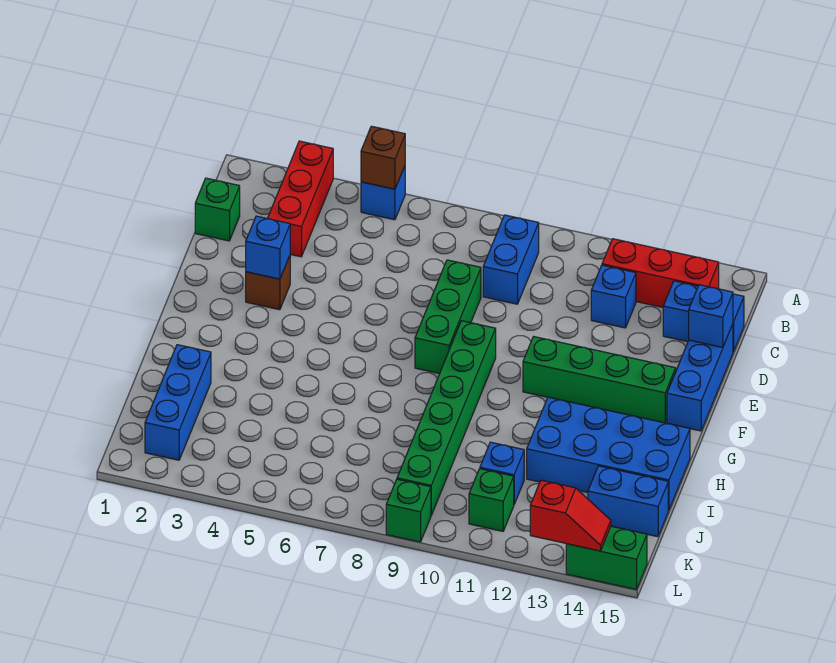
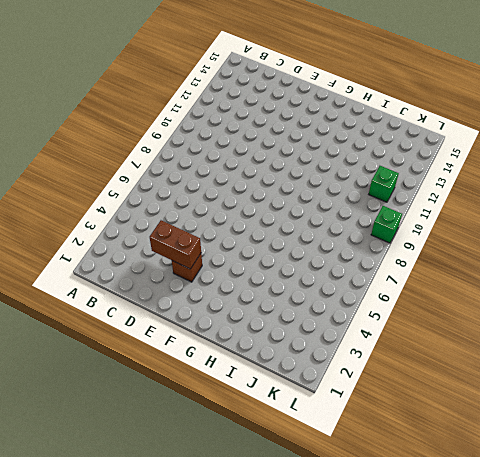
brown brick D3:E3 level 2 -> blue brick E3 level 2
none -> red brick A3:C3 level 1
none -> blue brick A5 level 1
none -> blue brick B9:C9 level 1

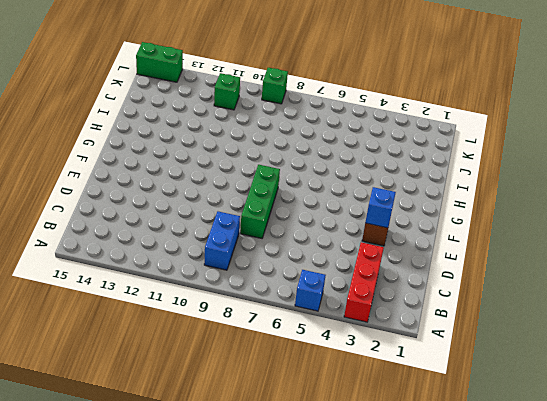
none -> red brick B12:B14 level 1
none -> green brick C1 level 1
none -> blue brick C12 level 1

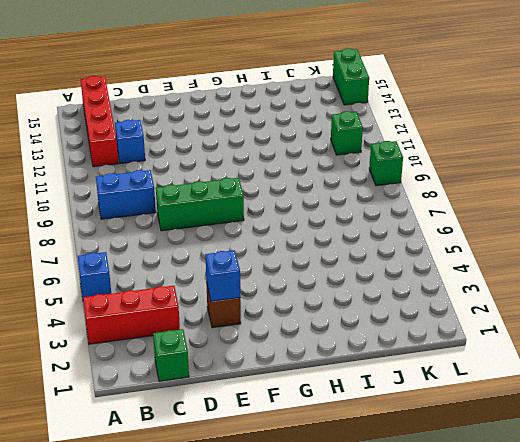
red brick B12:B15 level 1 -> red brick B12:B14 level 1
none -> blue brick C14:C15 level 1
none -> blue brick D15:F15 level 1
none -> green brick F9:K9 level 1

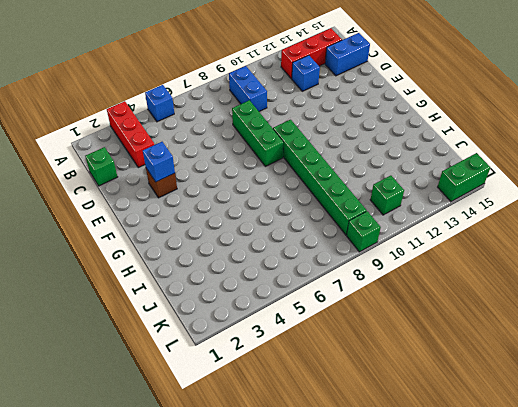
none -> blue brick D15:F15 level 1
none -> green brick F11:F14 level 1
none -> blue brick H12:I15 level 1

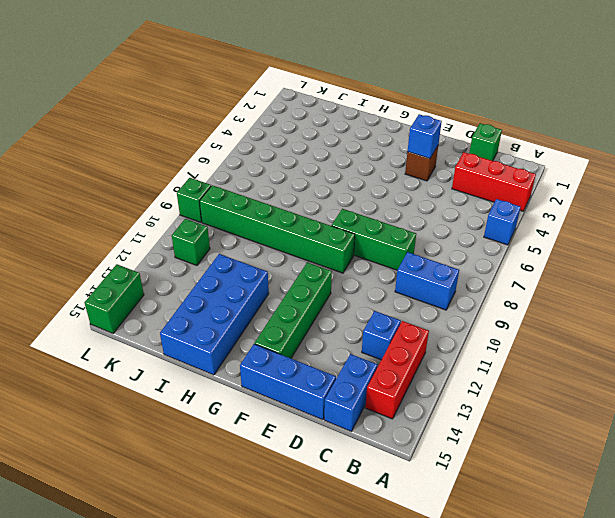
none -> blue brick I2:K2 level 1
none -> blue brick J11 level 1
none -> blue brick J14:J15 level 1

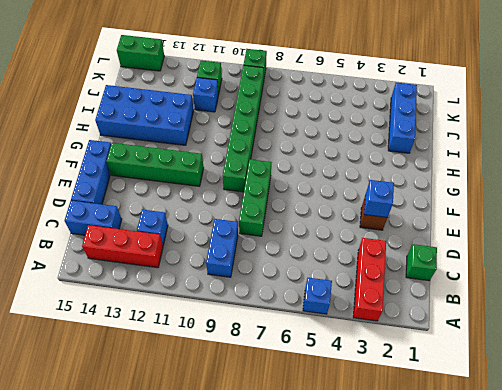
none -> blue brick J14:J15 level 1
none -> brown brick A5 level 2
none -> blue brick D15 level 2

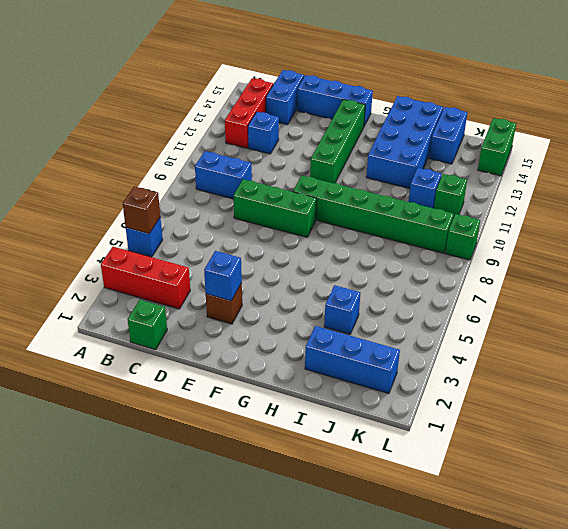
blue brick I4 level 1 -> blue brick D15 level 2
none -> red slope L13:L14 level 2 top 13

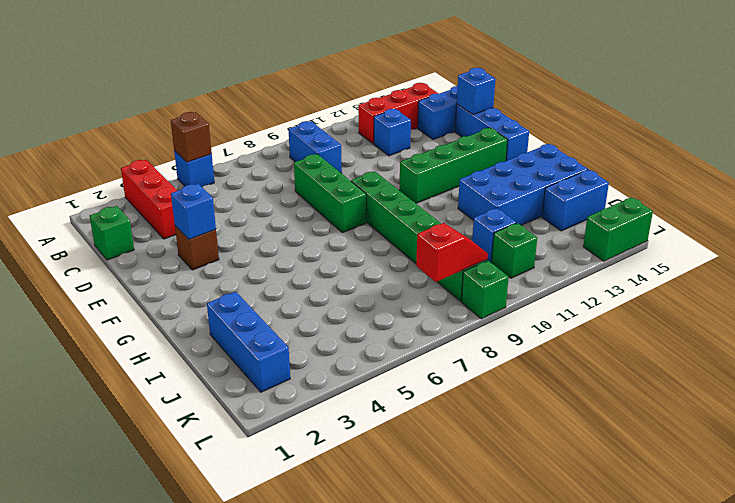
red slope K8:K9 level 2 top 8 -> red slope L13:L14 level 2 top 13

